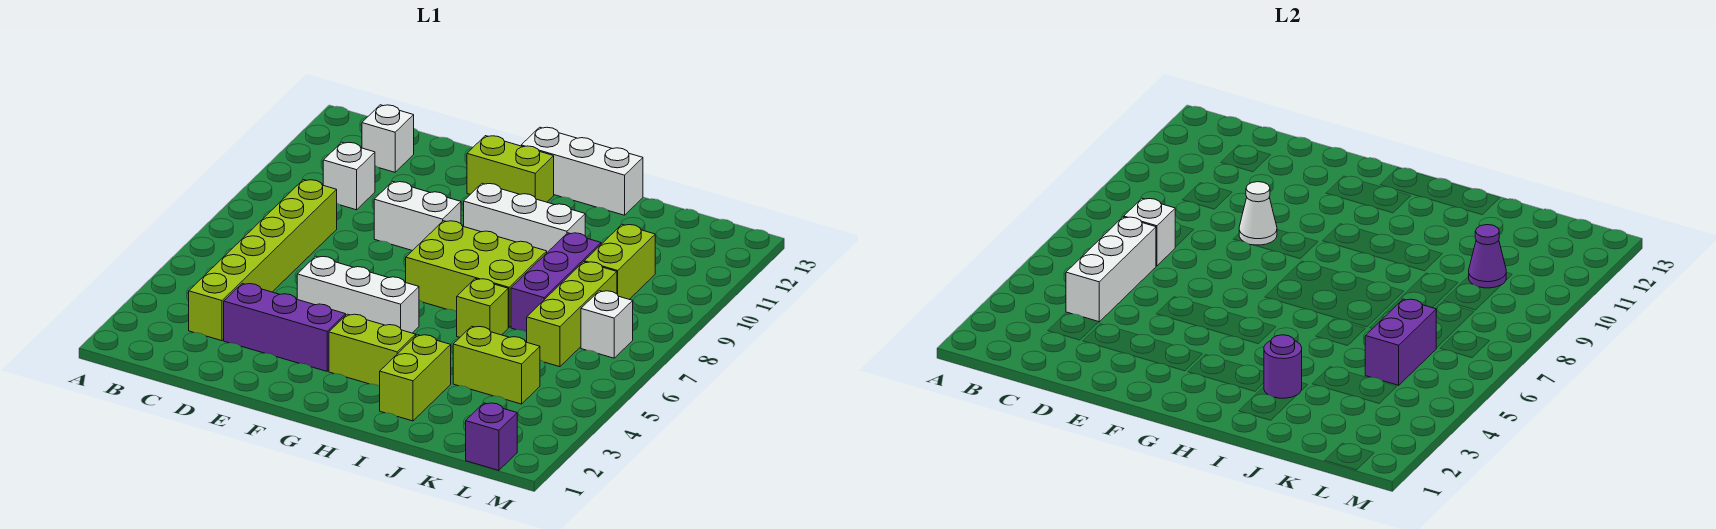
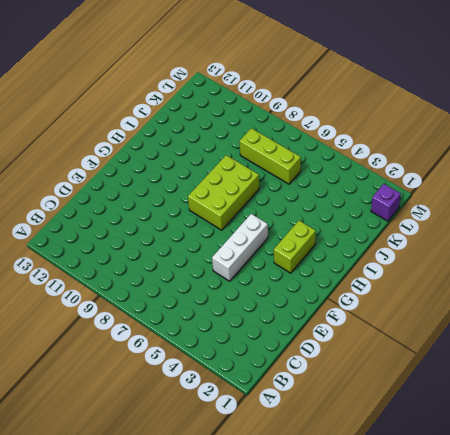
none -> lime brick C3:C8 level 1
none -> white brick C10 level 1
none -> white brick C12 level 1

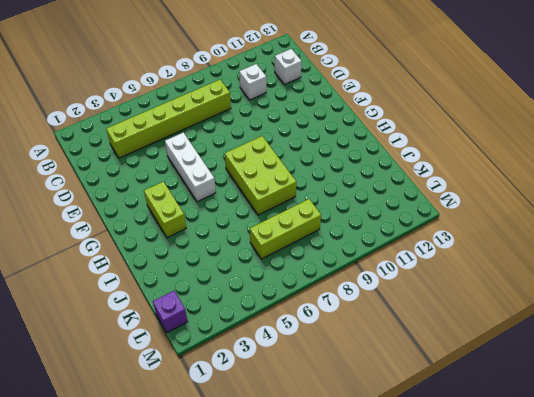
none -> purple brick D3:F3 level 1
none -> white brick E9:F9 level 1
none -> lime brick F12:G12 level 1

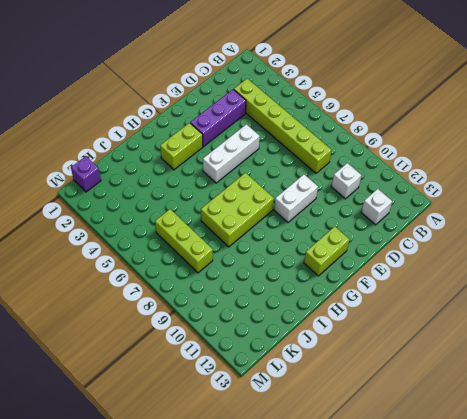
none -> white brick G10:I10 level 1
none -> white brick G13:I13 level 1
none -> lime brick I2:I3 level 1

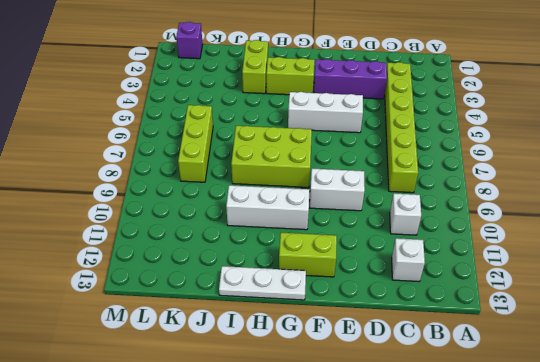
white plate G13:I13 level 1 -> white brick G13:I13 level 1
none -> lime brick I6 level 1
none -> lime brick J4:K4 level 1
none -> purple brick J7:J9 level 1

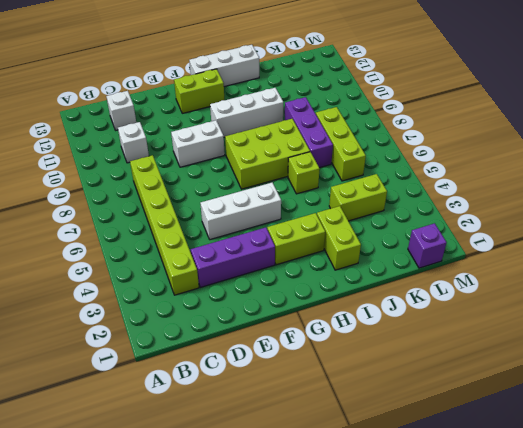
none -> lime brick K9:K10 level 1
none -> white brick L7 level 1
none -> white brick C4:C6 level 2

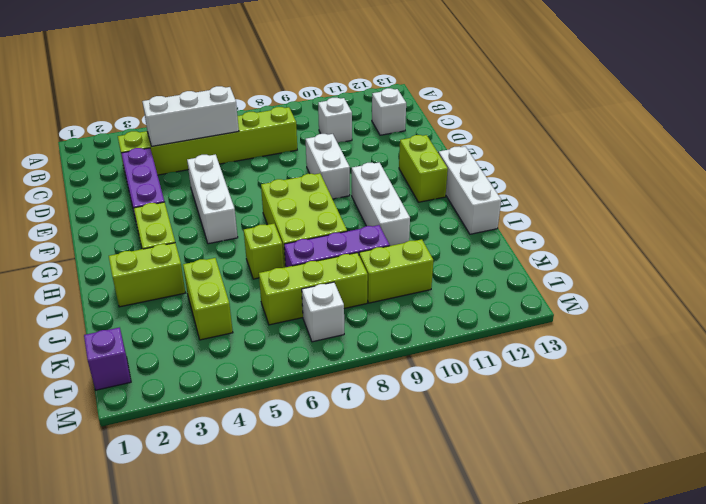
none -> white brick C7 level 2
none -> white cone E9 level 2
none -> purple round brick I3 level 2

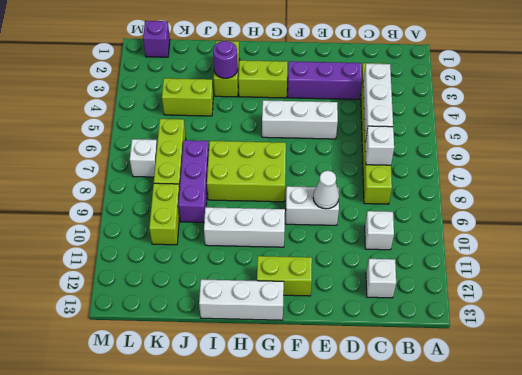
none -> lime brick I6 level 1
none -> purple brick K5:K6 level 2
none -> purple cone K10 level 2

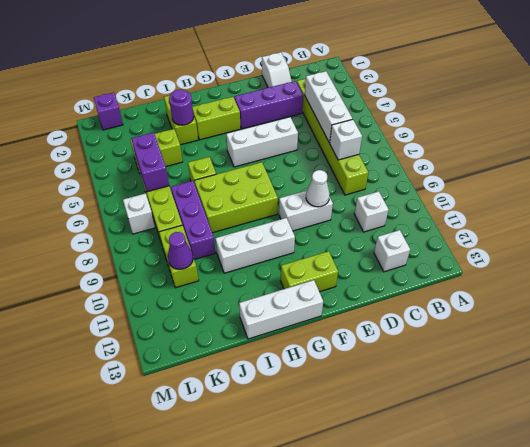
white slope D1:D2 level 1 top 1 -> none

